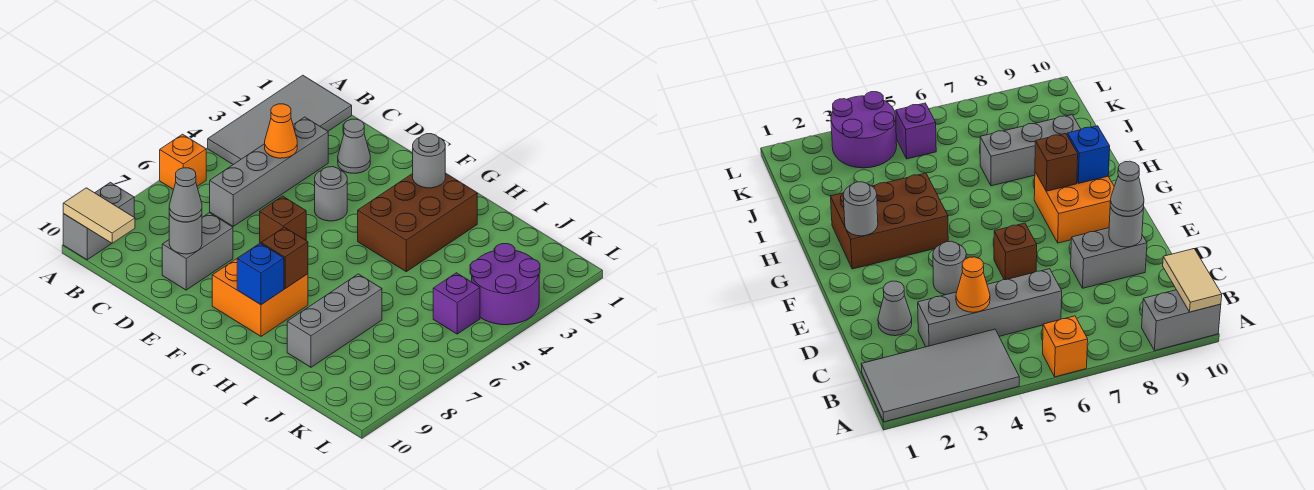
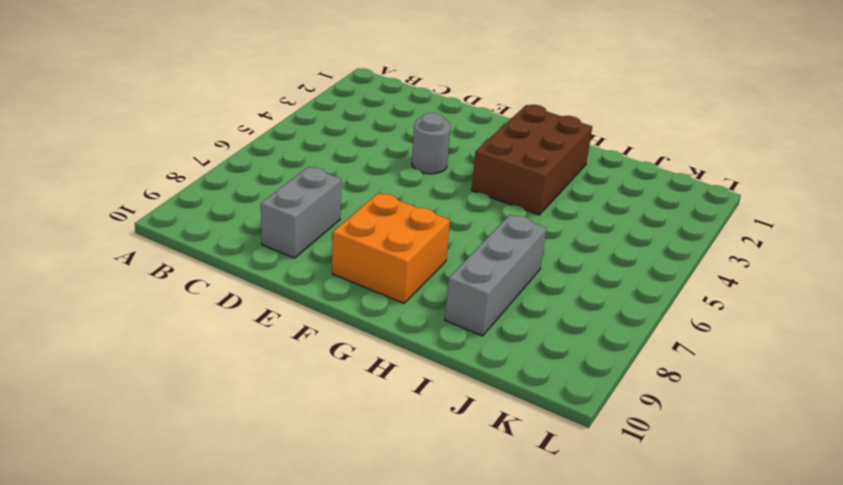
none -> grey tile A1:B4 level 1
none -> orange brick A6 level 1
none -> grey brick A9:A10 level 1

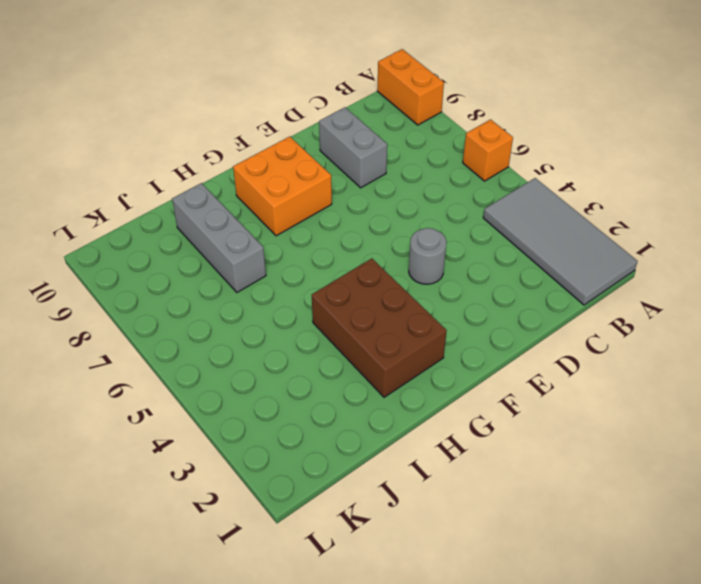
orange brick A9:A10 level 1 -> grey brick A9:A10 level 1
none -> grey brick C3:C6 level 1
none -> grey cone D2 level 1
none -> brown brick E6 level 1

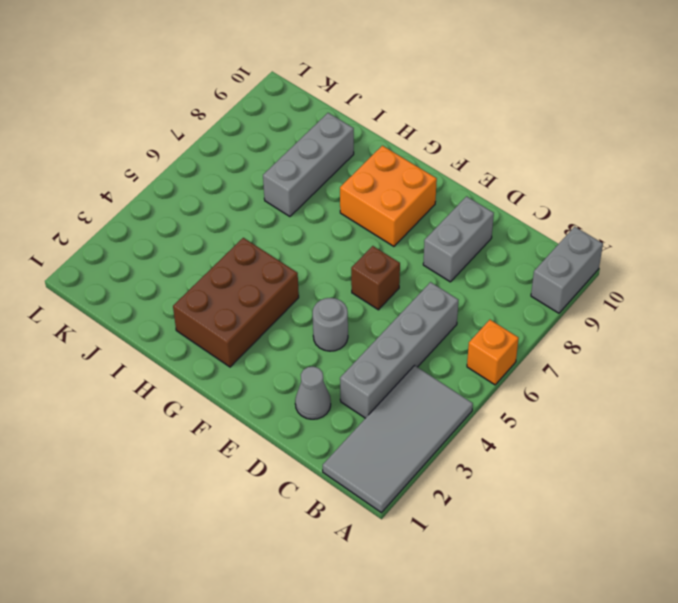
none -> purple round brick K3:L4 level 1
none -> purple brick K5 level 1
none -> tan tile A10:B10 level 2

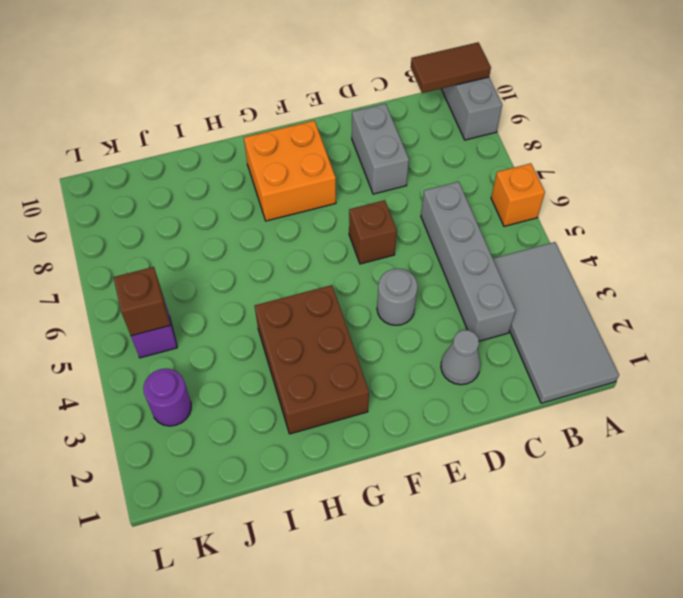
brown tile A10:B10 level 2 -> tan tile A10:B10 level 2
purple round brick K3 level 1 -> purple round brick K3:L4 level 1
brown brick K5 level 2 -> brown brick G8 level 2
none -> grey brick I7:I9 level 1
none -> orange cone C4 level 2
none -> grey round brick D9 level 2

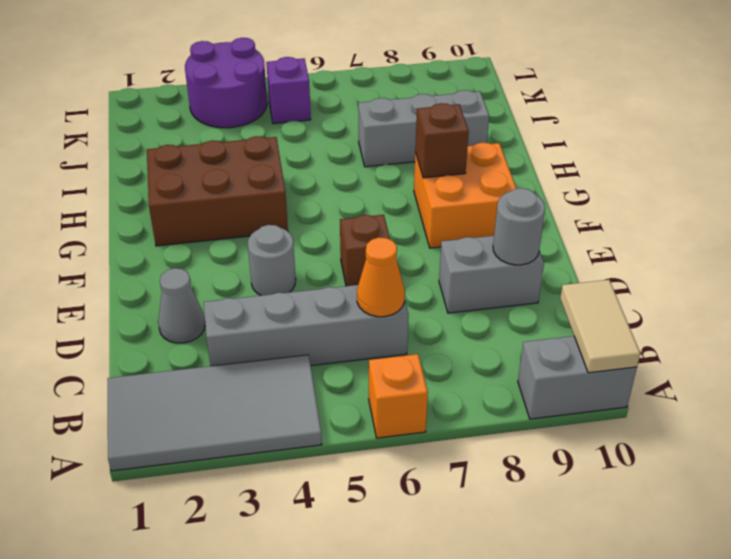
orange cone C6 level 2 -> orange cone C4 level 2
none -> grey round brick G2 level 2
none -> blue brick G9 level 2
none -> grey cone D9 level 3

